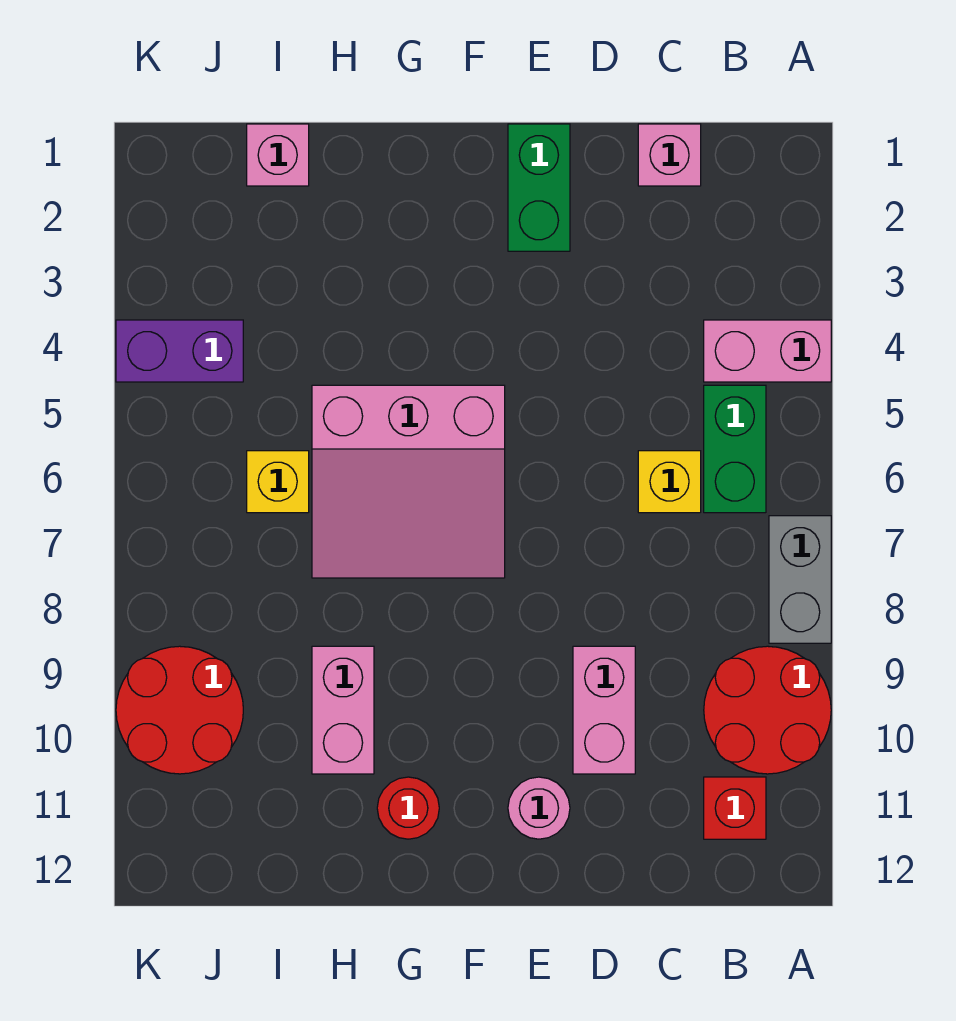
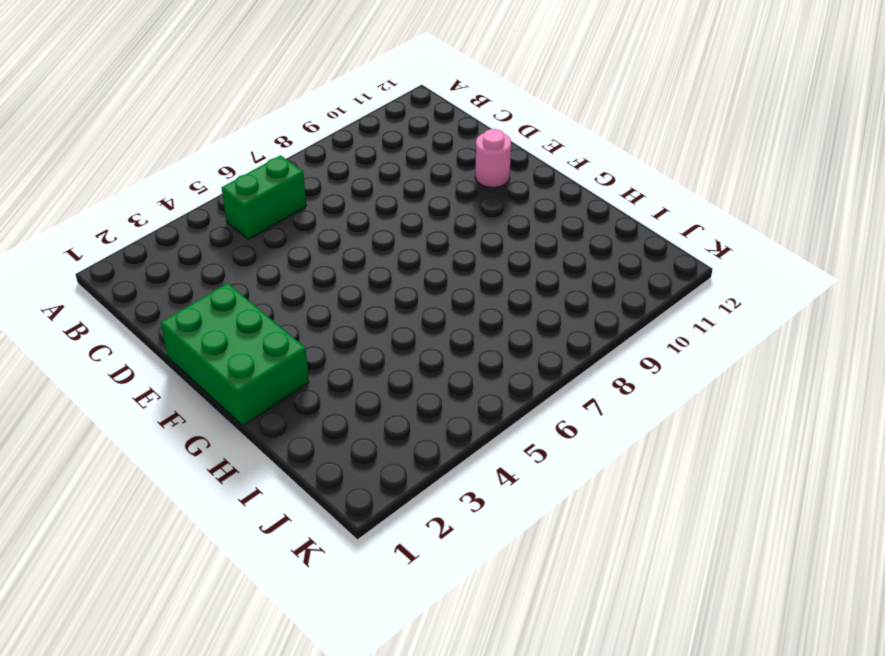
green brick E1:G2 level 1 -> green brick E1:E2 level 1
none -> pink brick A4:B4 level 1
none -> grey brick A7:A8 level 1
none -> red round brick A9:B10 level 1

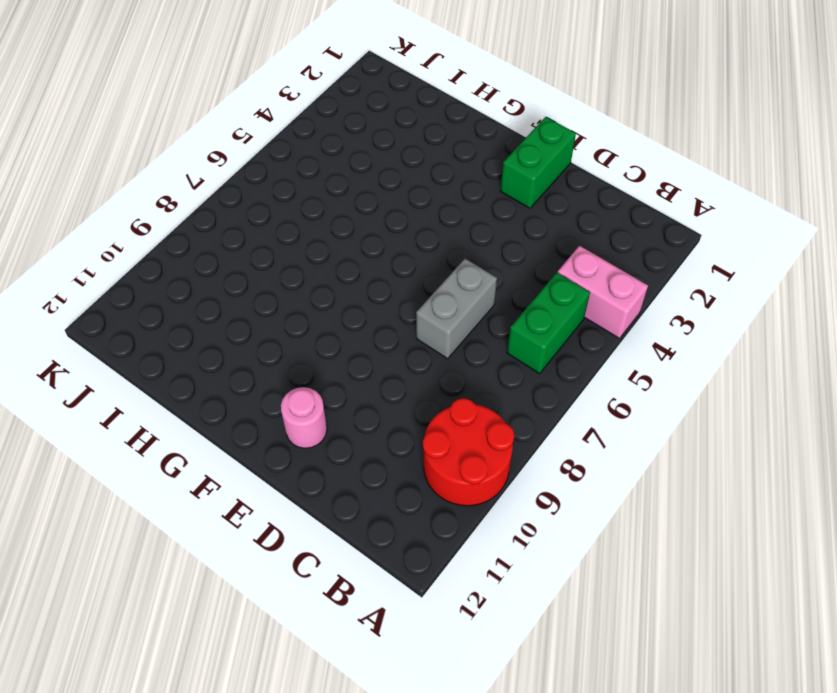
grey brick D6:D7 level 1 -> grey brick A7:A8 level 1
none -> red brick B11 level 1
none -> pink brick C1 level 1
none -> yellow brick C6 level 1

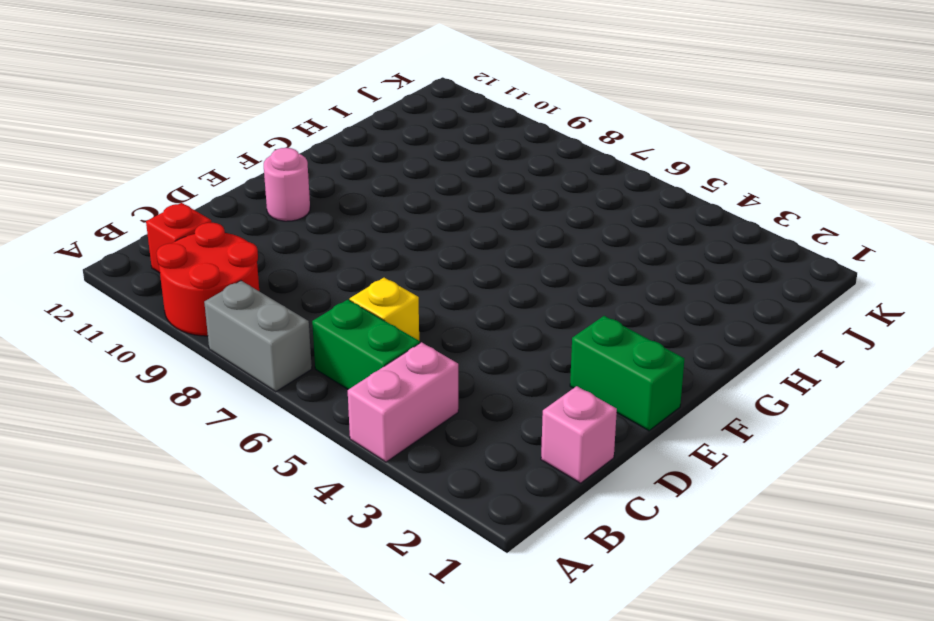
none -> pink brick D9:D10 level 1
none -> pink slope F5:H7 level 1 top 5
none -> red round brick G11 level 1

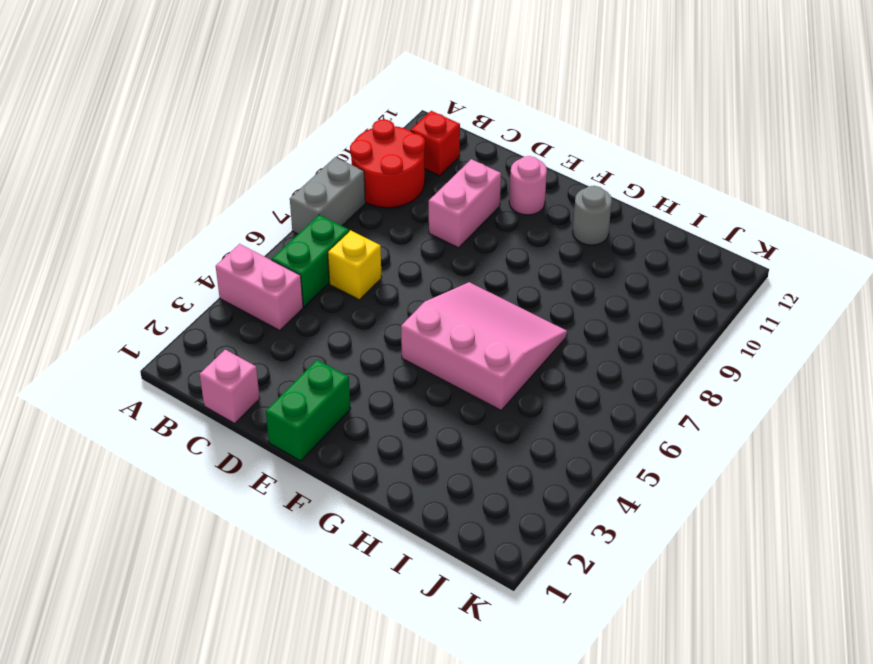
grey round brick G11 level 1 -> red round brick G11 level 1
none -> pink brick H9:H10 level 1
none -> pink brick I1 level 1
none -> yellow brick I6 level 1

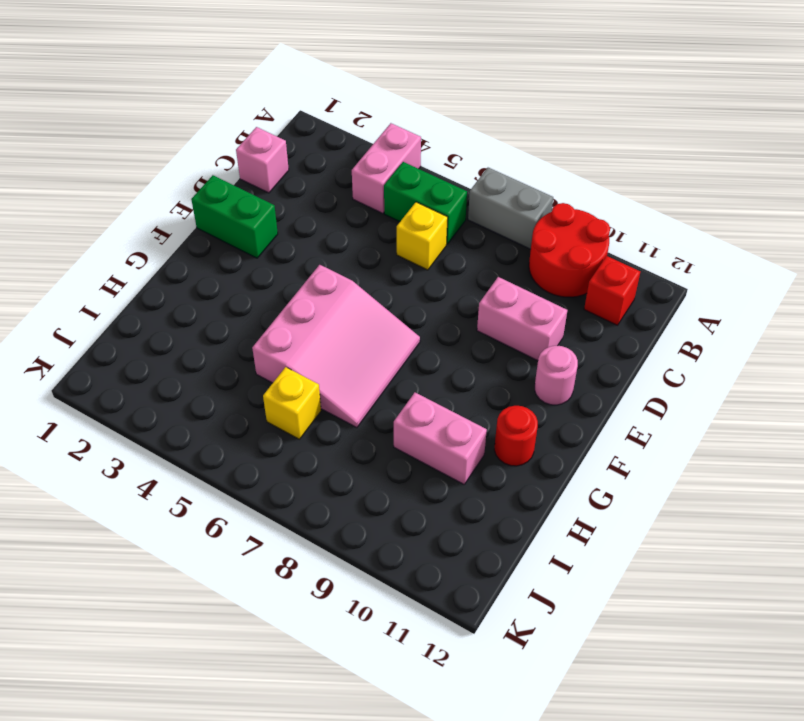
none -> pink brick I1 level 1
none -> purple brick J4:K4 level 1
none -> red round brick J9:K10 level 1

